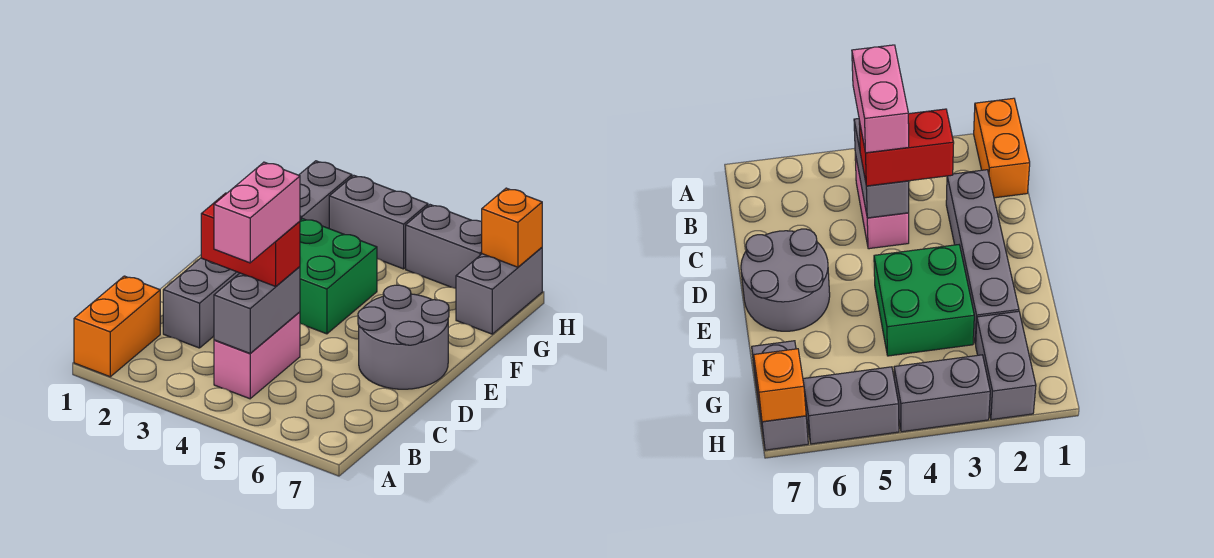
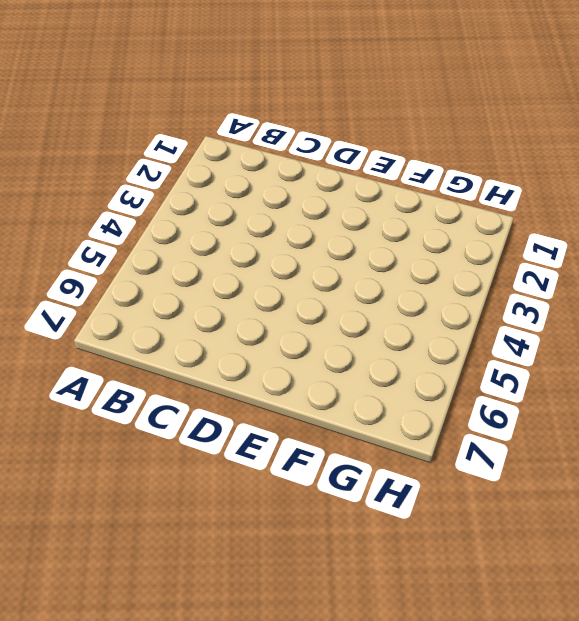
none -> orange brick A1:B1 level 1
none -> pink brick B4:C4 level 1
none -> grey brick C2:F2 level 1

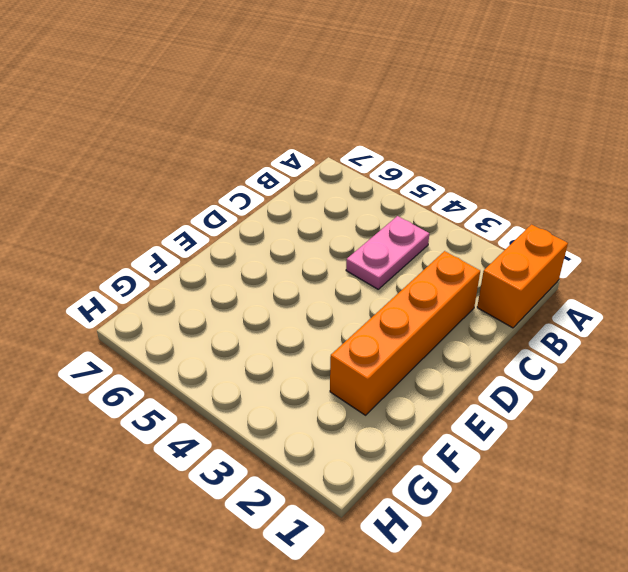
pink plate B4:C4 level 1 -> pink brick B4:C4 level 1
orange brick C2:F2 level 1 -> grey brick C2:F2 level 1
none -> grey round brick D6:E7 level 1
none -> green brick E3:F4 level 1
none -> grey brick G2:H2 level 1

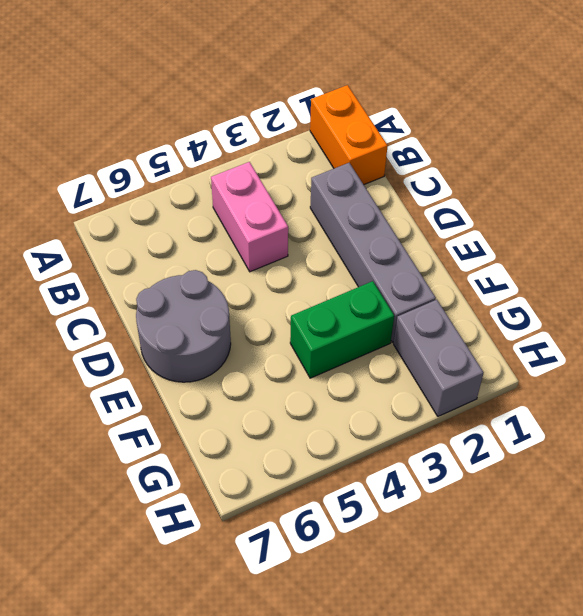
green brick F3:F4 level 1 -> green brick E3:F4 level 1
none -> grey brick G7:H7 level 1
none -> grey brick H3:H4 level 1
none -> grey brick H5:H6 level 1

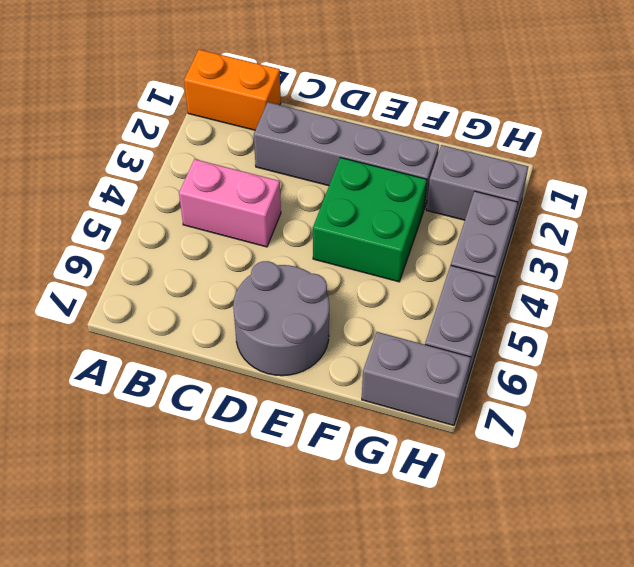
none -> grey brick B4:C4 level 2
none -> orange brick H7 level 2
none -> red brick C3:C4 level 3

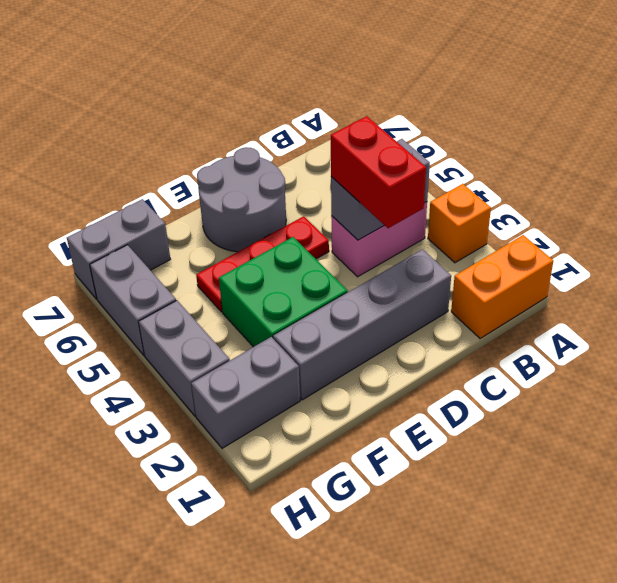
orange brick A3 level 1 -> orange brick H7 level 2
red plate D5:F5 level 1 -> none
none -> pink brick B4:C4 level 4

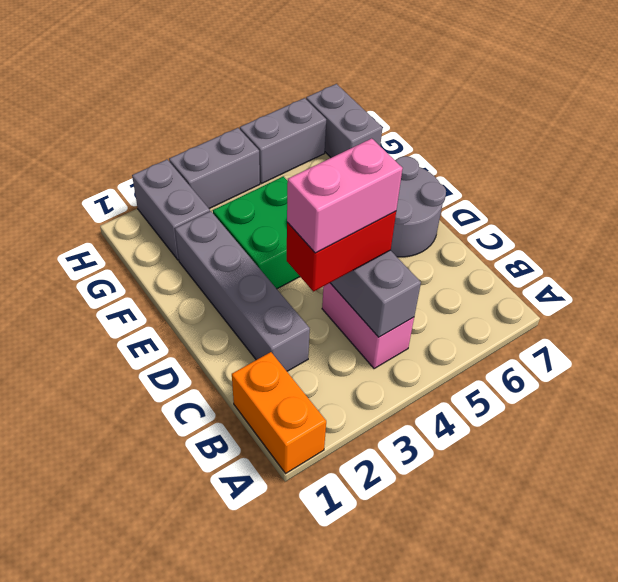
pink brick C3:C4 level 4 -> pink brick B4:C4 level 4
none -> orange brick H7 level 2

